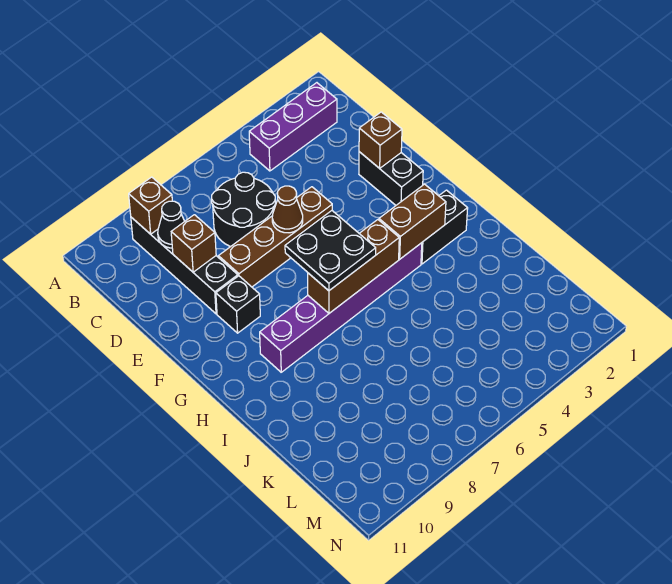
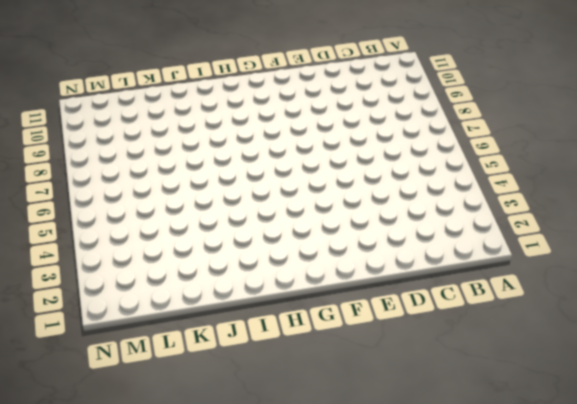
none -> purple brick B2:B4 level 1
none -> black brick B9:E9 level 1
none -> black round brick C6:D7 level 1

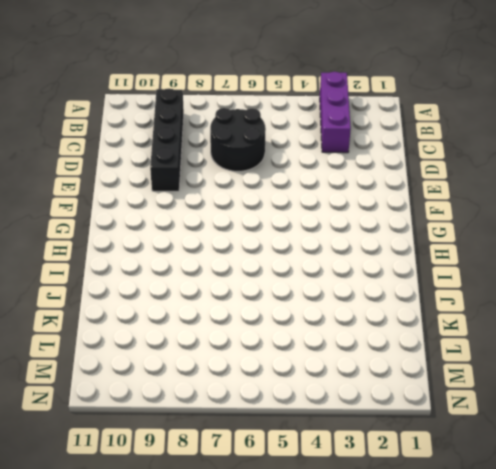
purple brick A3:C3 level 1 -> purple brick B2:B4 level 1
none -> black brick E2:F2 level 1
none -> brown brick E5:E8 level 1
none -> black brick F9 level 1

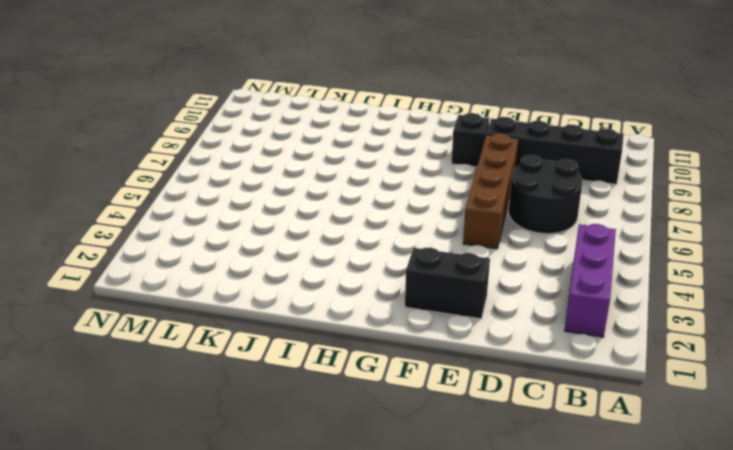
none -> black brick H2:H3 level 1
none -> purple brick H4:H9 level 1
none -> brown brick B9 level 2

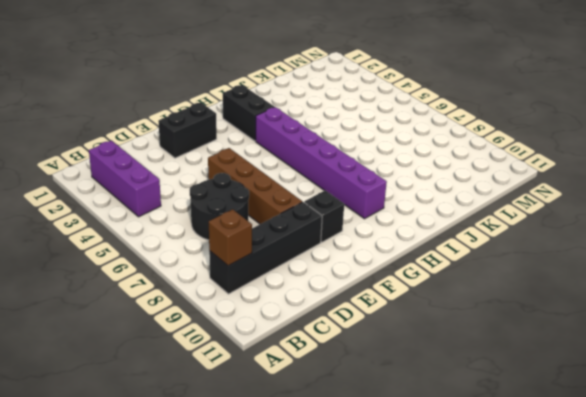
none -> black cone C9 level 2
none -> brown brick D9 level 2
none -> brown brick E2 level 2

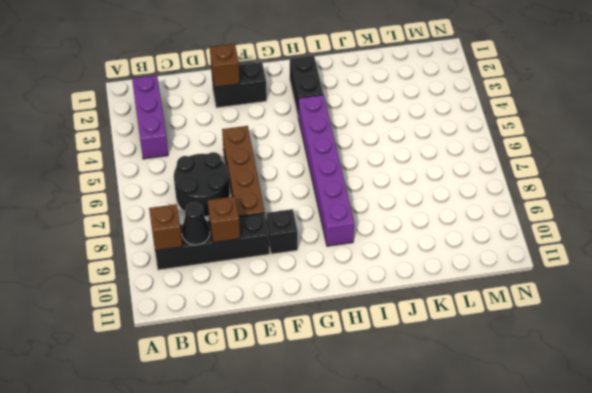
none -> brown cone E6 level 2
none -> brown brick H3:H4 level 2
none -> brown brick H5:H7 level 2

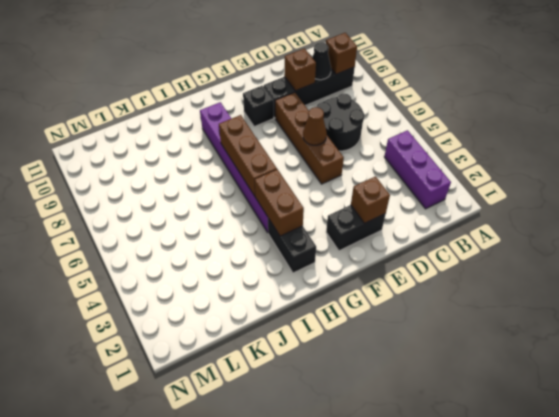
none -> black plate G6:H7 level 3

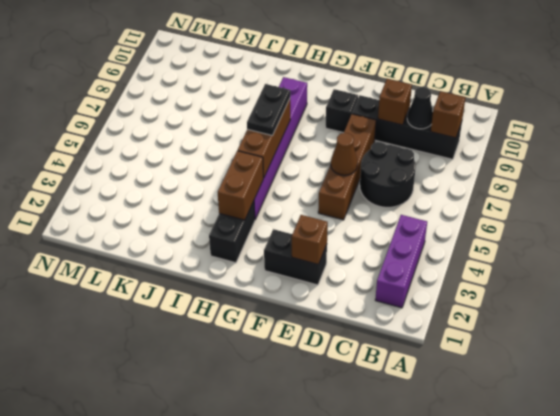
black plate H6:H7 level 3 -> black plate G6:H7 level 3

